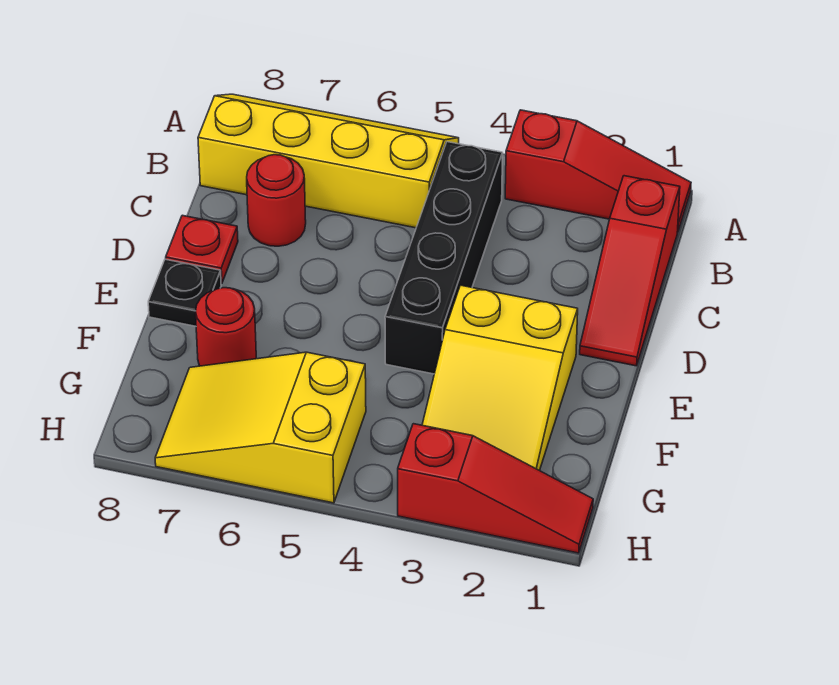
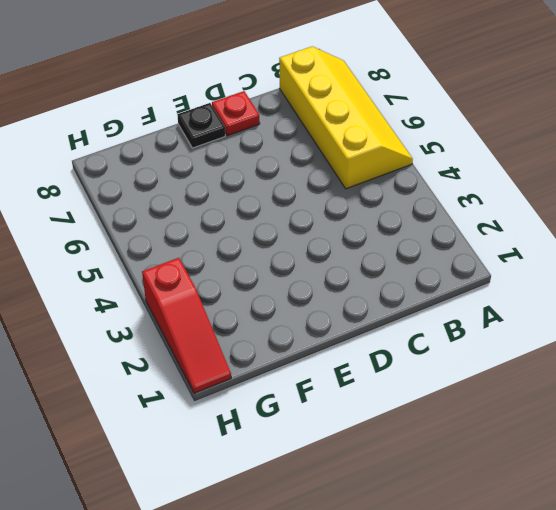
none -> red slope A1:A3 level 1 top 3
none -> red slope B1:D1 level 1 top B

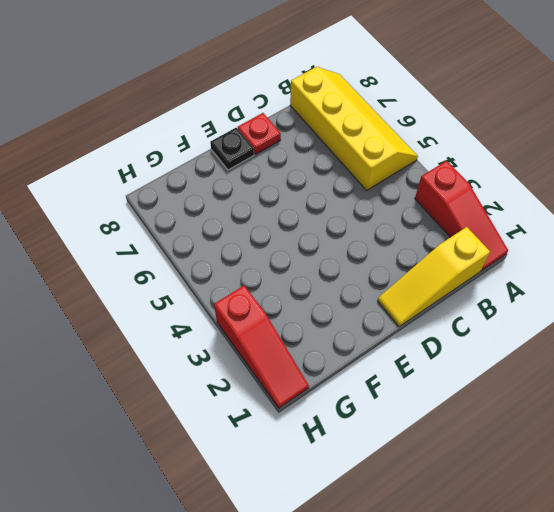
yellow slope B1:D1 level 1 top B -> red slope B1:D1 level 1 top B
none -> black brick B4:E4 level 1
none -> red round brick C7 level 1

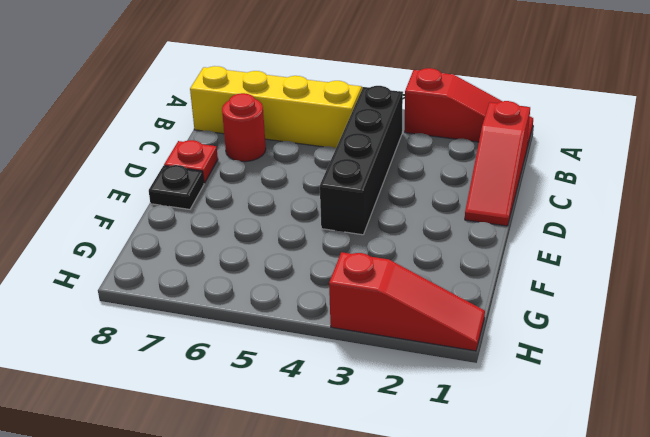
none -> yellow slope E2:G3 level 1 top E
none -> red round brick F7 level 1

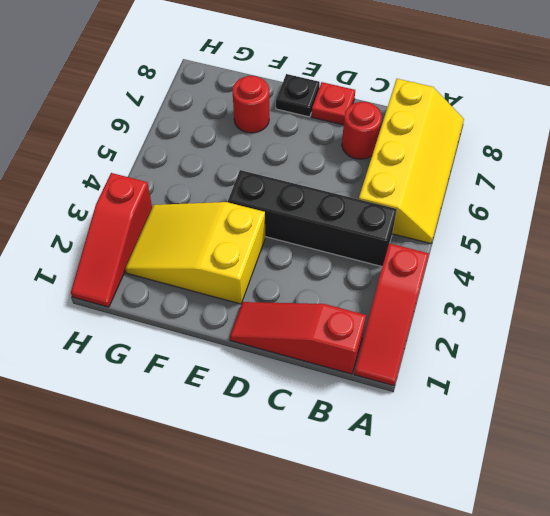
none -> yellow slope G5:H7 level 1 top 5

